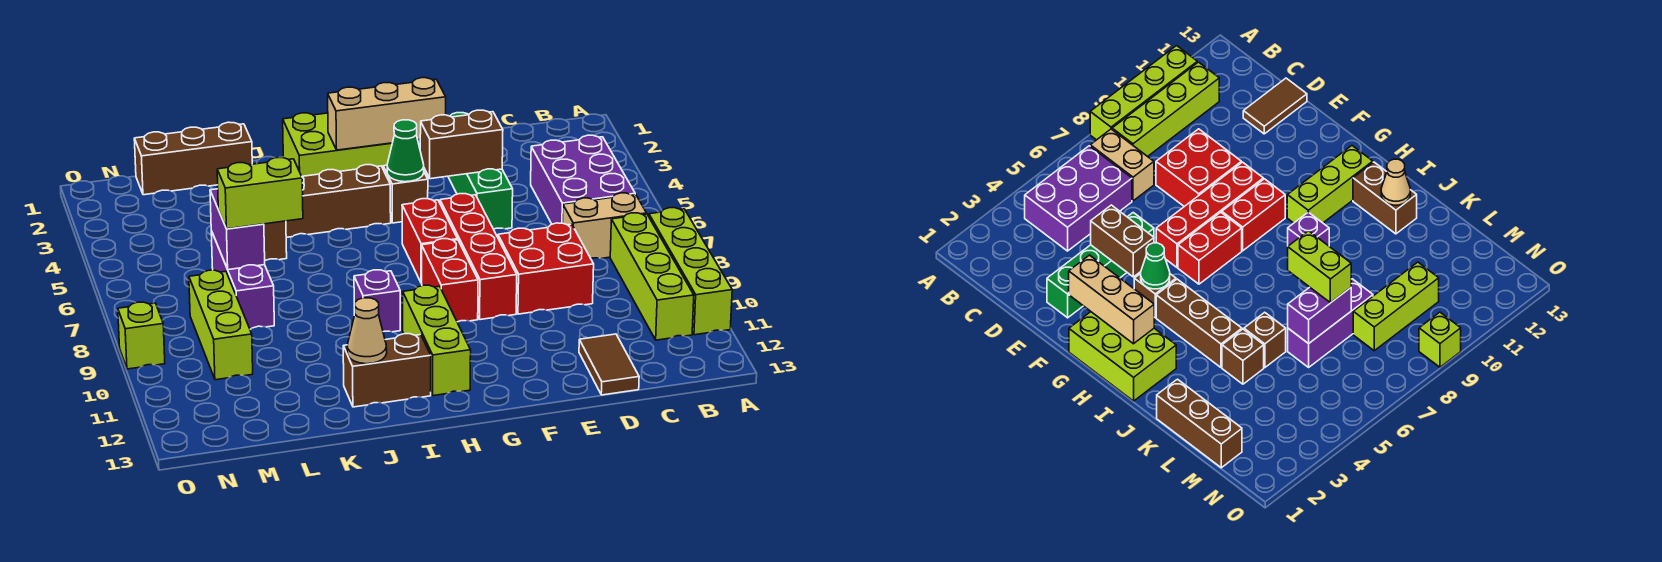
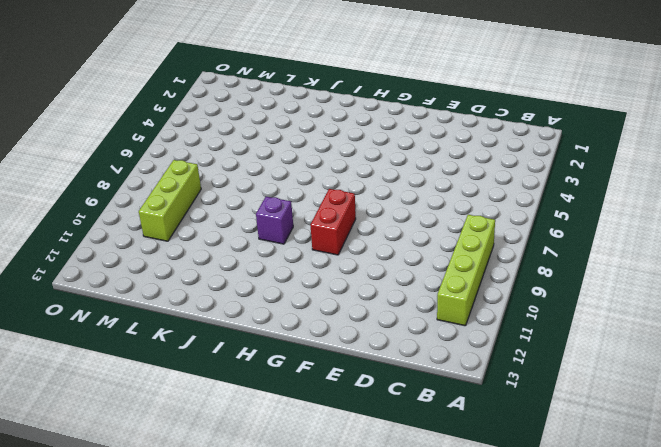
none -> lime brick A8:A11 level 1
none -> purple brick B4:C6 level 1
none -> tan brick B7:C7 level 1

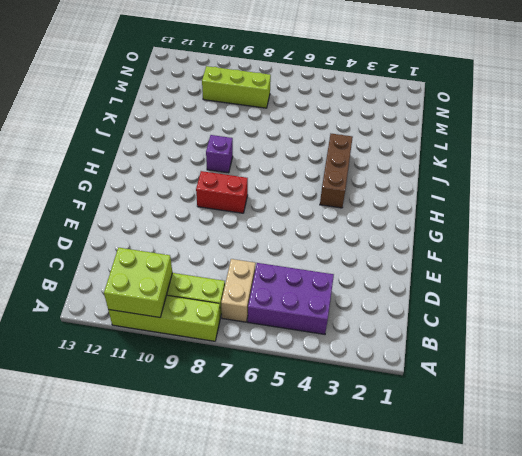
lime brick A10:B11 level 2 -> none
none -> red brick D8:E9 level 1
none -> brown tile D12:D13 level 1
none -> green brick E2:E5 level 1

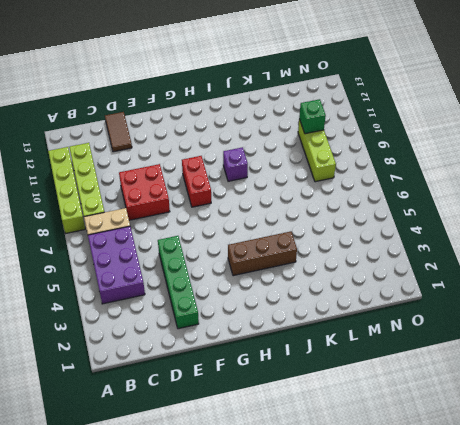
green brick M10 level 2 -> none
none -> red brick F6:F9 level 1
none -> lime brick G1:I2 level 1
none -> brown brick G4 level 1

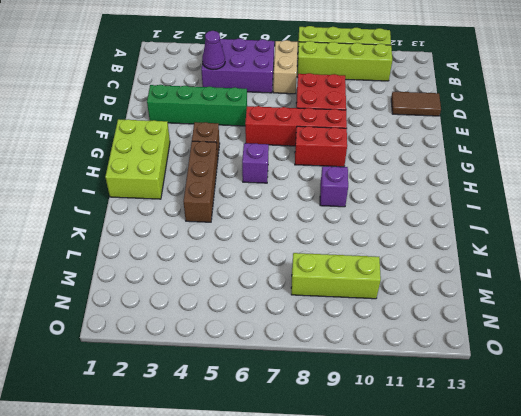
purple cone C4 level 2 -> none
purple brick H6 level 1 -> none
none -> red brick G6:G7 level 1
none -> lime brick H10:H12 level 1
none -> brown brick I12:J12 level 1

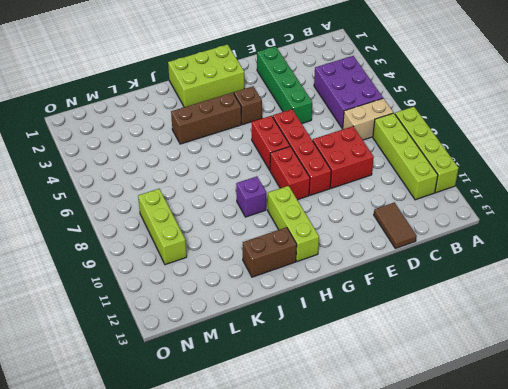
none -> brown brick K1:M1 level 1
none -> brown brick K4 level 1
none -> brown brick K5 level 1

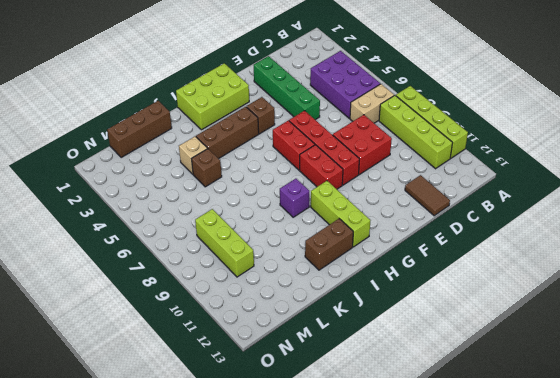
tan brick K4 level 1 -> brown brick K4 level 1
none -> purple brick L6:L8 level 1
none -> lime brick O9 level 1
none -> brown brick E4:F4 level 2

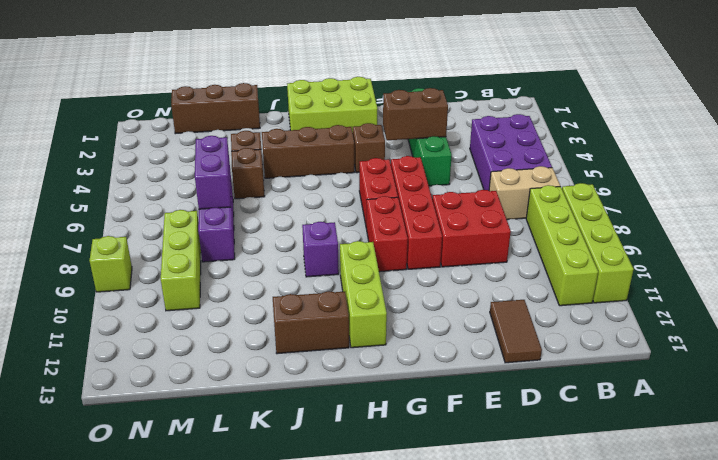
none -> tan brick F2:H2 level 2
none -> green cone G4 level 2
none -> tan cone J12 level 2

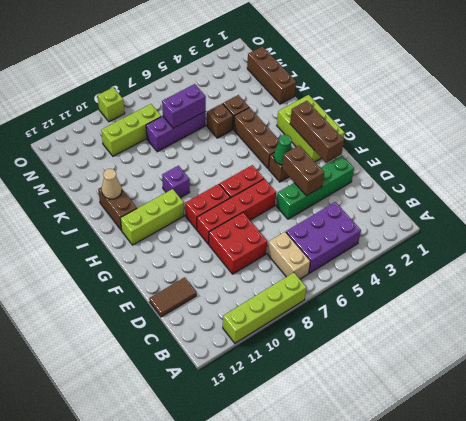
brown brick F2:H2 level 2 -> tan brick F2:H2 level 2
none -> lime brick B8:B11 level 1
none -> lime brick K7:L7 level 3

